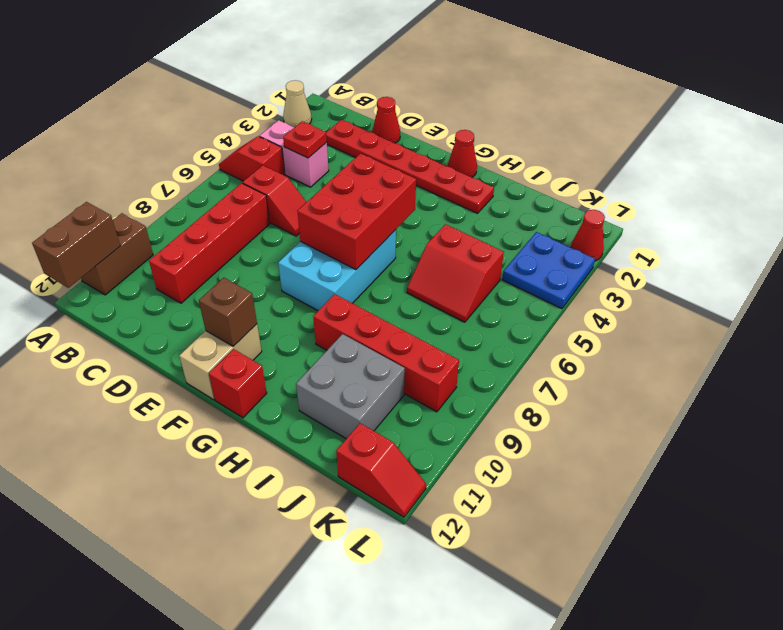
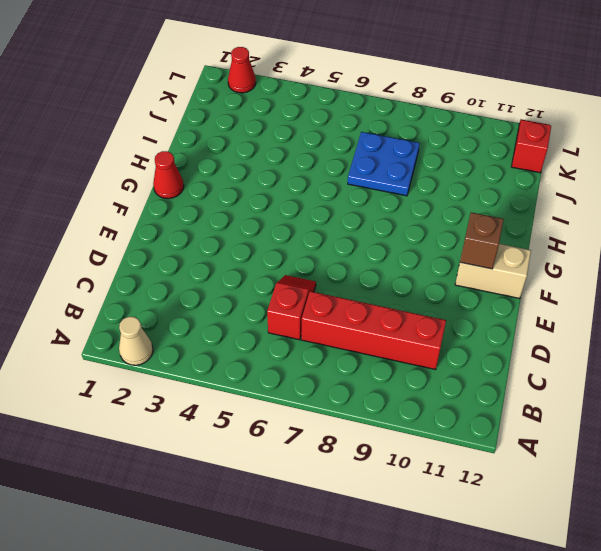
blue plate I7:J8 level 1 -> blue plate K3:L4 level 1
none -> red slope A5:B5 level 1 top B
none -> brown brick A10:A11 level 1
none -> pink brick B4:C4 level 1

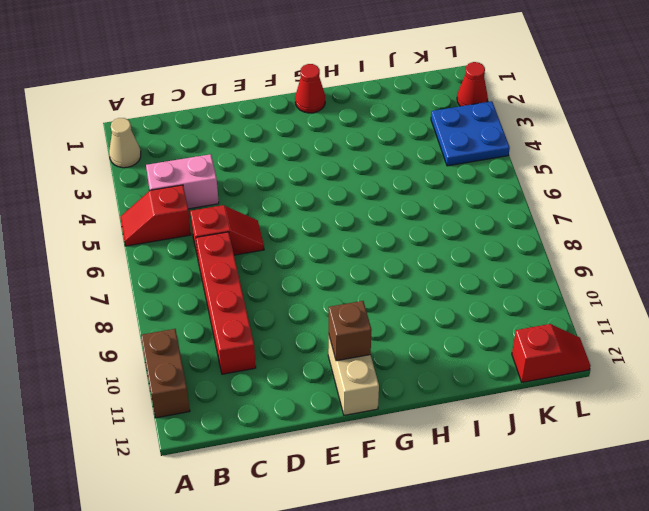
none -> red plate C2:H2 level 1
none -> red cone D1 level 1
none -> cyan brick F6:G8 level 1

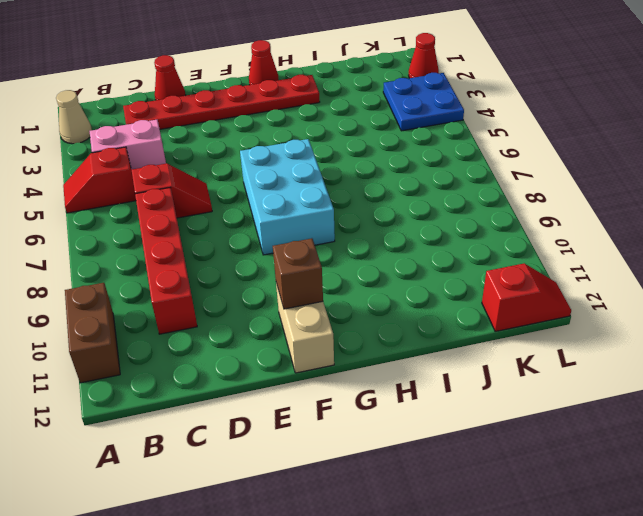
none -> red brick G12 level 1
none -> red brick H9:K9 level 1
none -> red slope I5:J6 level 1 top 5

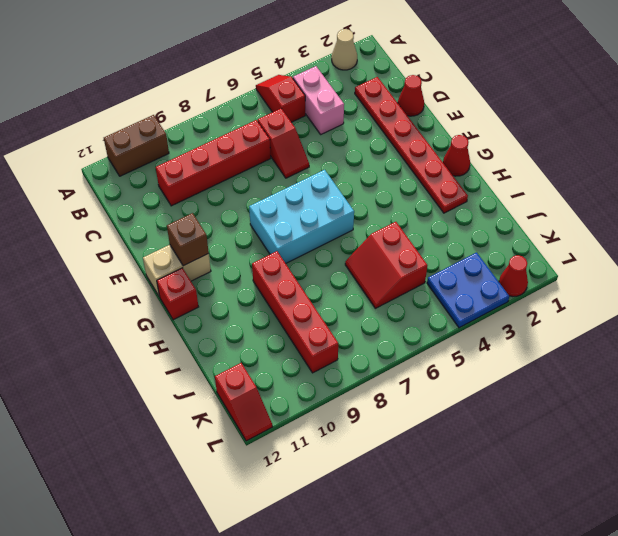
none -> grey brick I10:J11 level 1
none -> brown brick A11:A12 level 2
none -> red plate C4 level 2

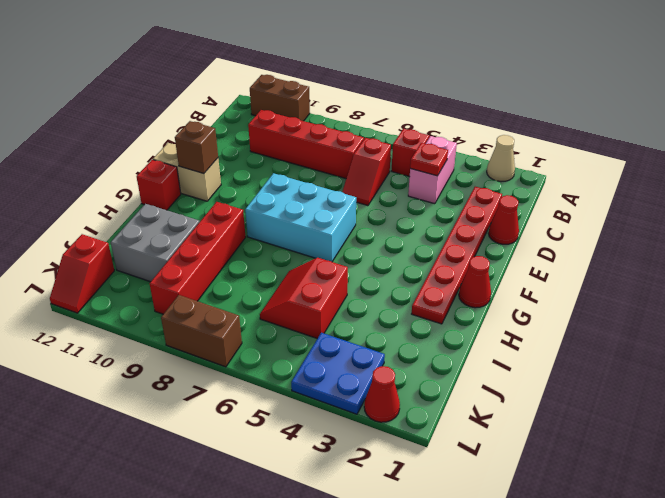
brown brick L7:L8 level 1 -> brown brick A11:A12 level 2
none -> red brick F5:G7 level 2

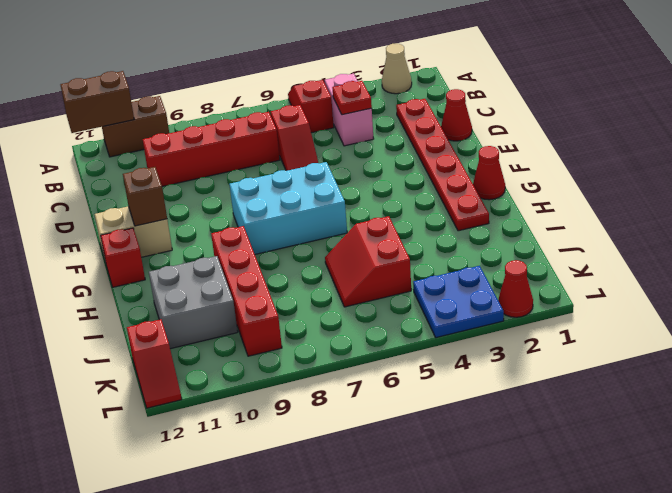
none -> red brick F5:G7 level 2

